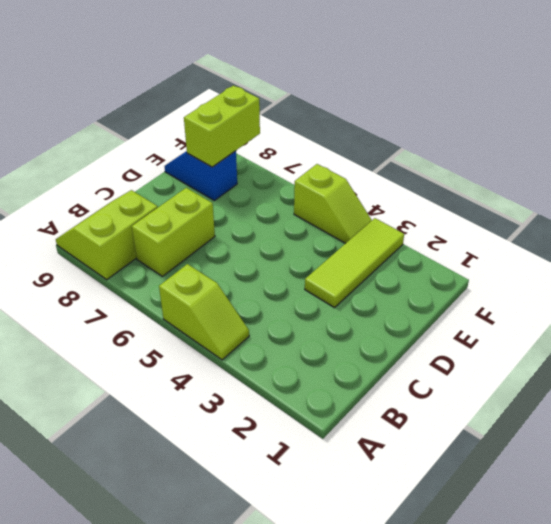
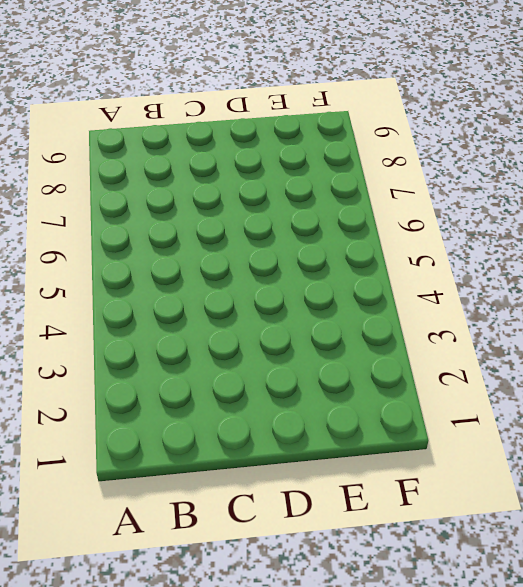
none -> lime slope A4:A5 level 1 top 5
none -> lime slope A8:B9 level 1 top 8

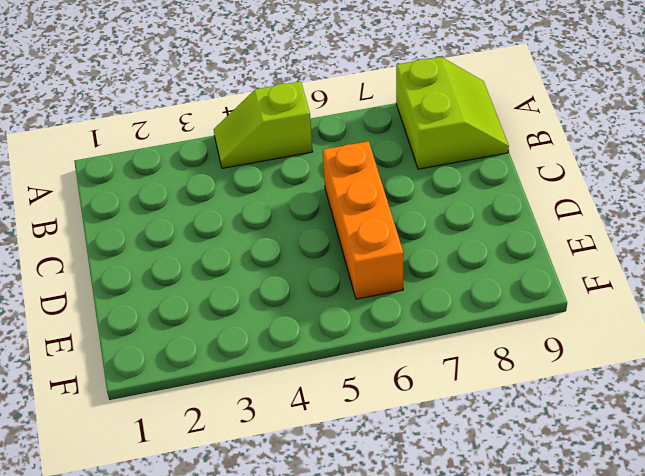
orange brick C6:E6 level 1 -> none
none -> lime brick B7:C7 level 1
none -> lime tile D3:F3 level 1

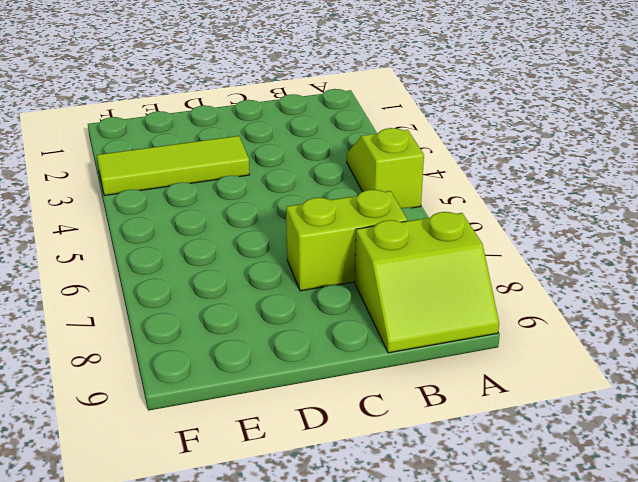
none -> blue slope E8:E9 level 1 top 8
none -> lime slope F4:F5 level 1 top 5

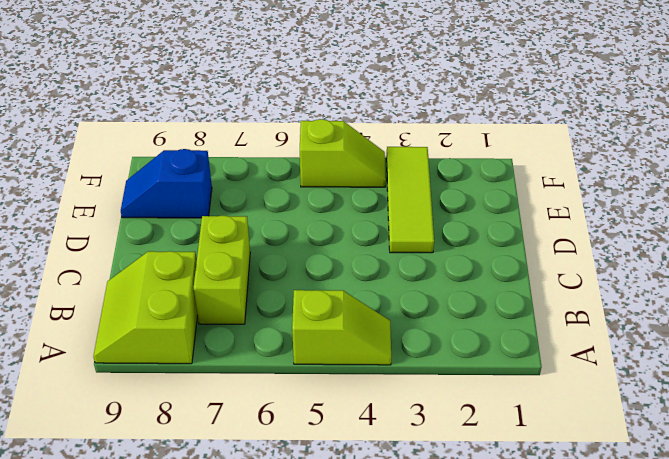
none -> lime brick E8:F8 level 2

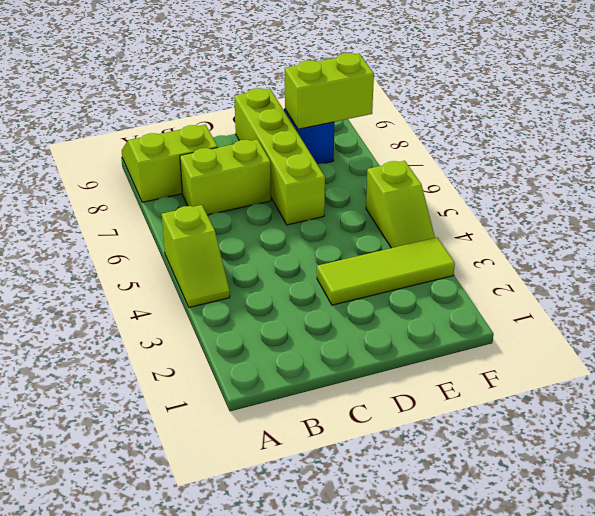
lime brick D6:D9 level 1 -> none

